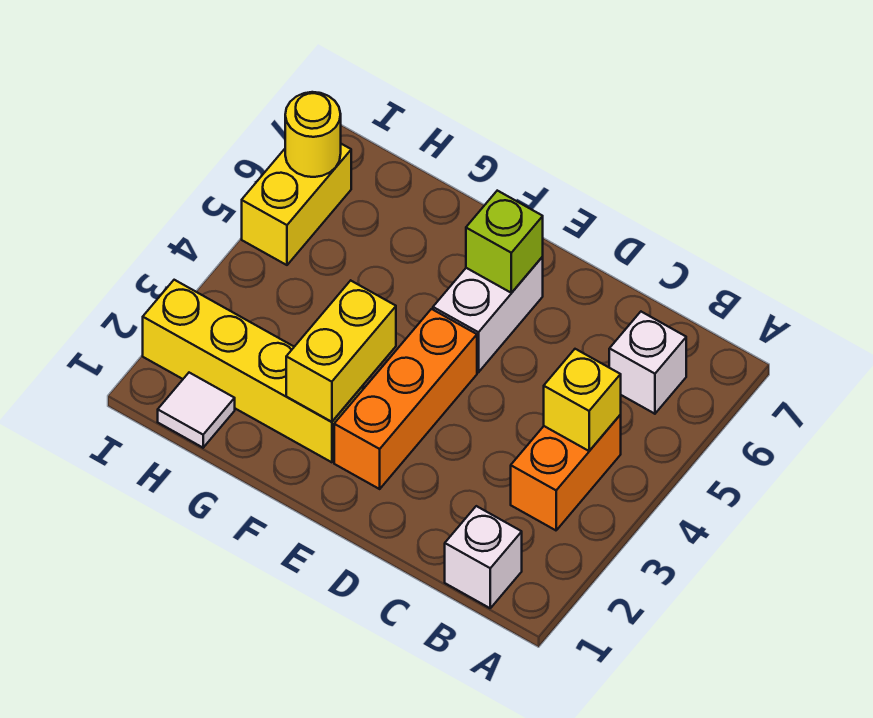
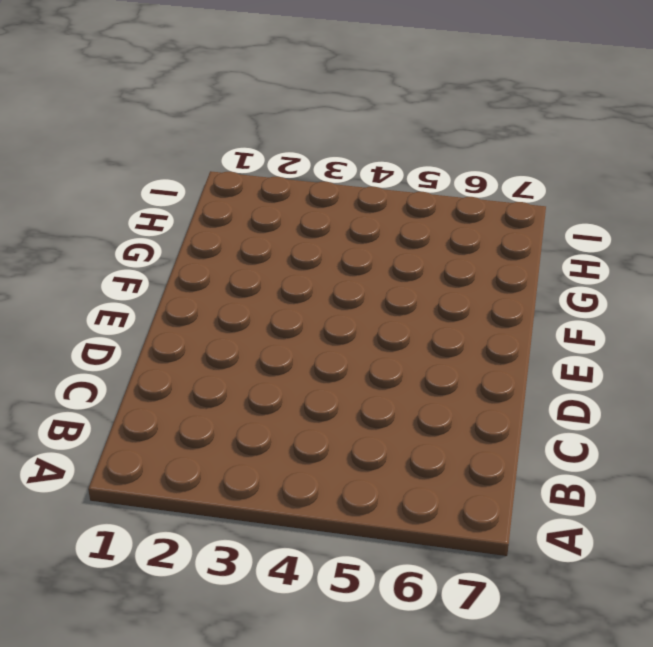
none -> white brick B1 level 1
none -> orange brick B3:B4 level 1
none -> white brick B6 level 1

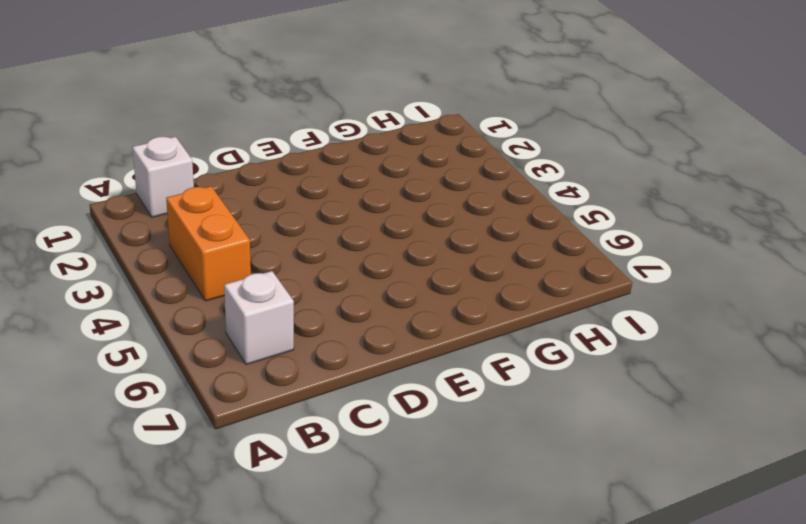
none -> orange brick E2:E4 level 1
none -> white brick E5:E6 level 1
none -> yellow brick F2:I2 level 1

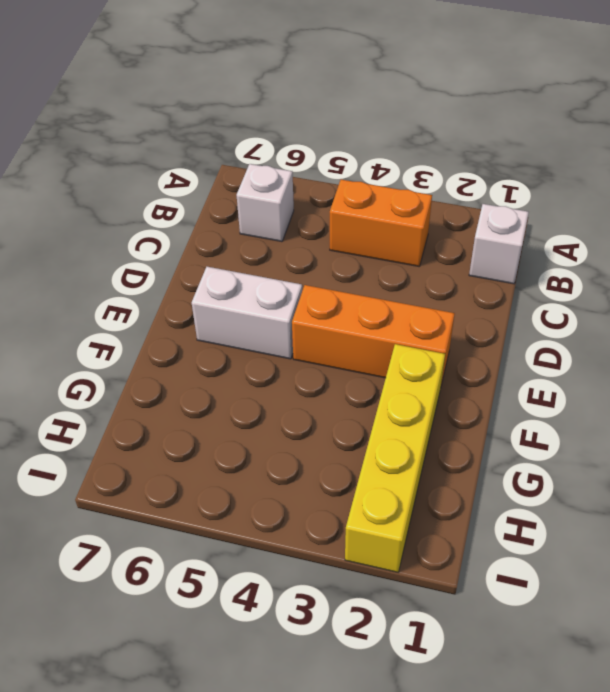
none -> white tile H1 level 1
none -> yellow brick I5:I6 level 1
none -> yellow brick B4 level 2

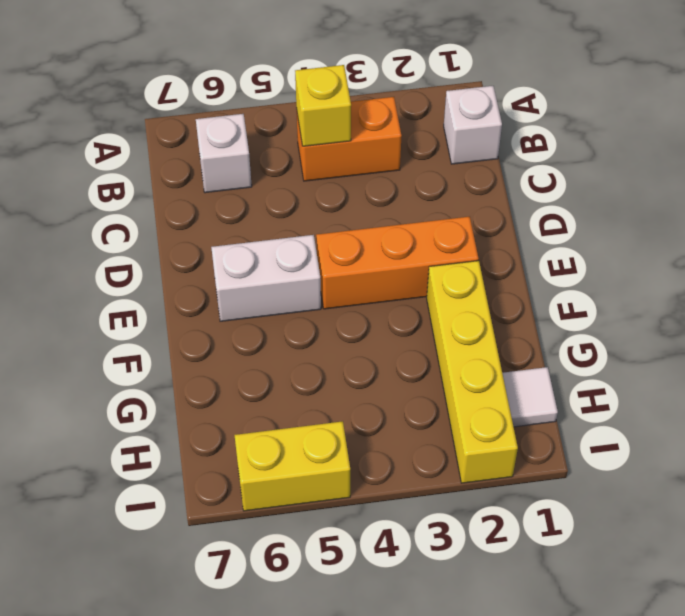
none -> lime brick E6 level 2
none -> yellow brick F2:F3 level 2
none -> yellow round brick I6 level 2

